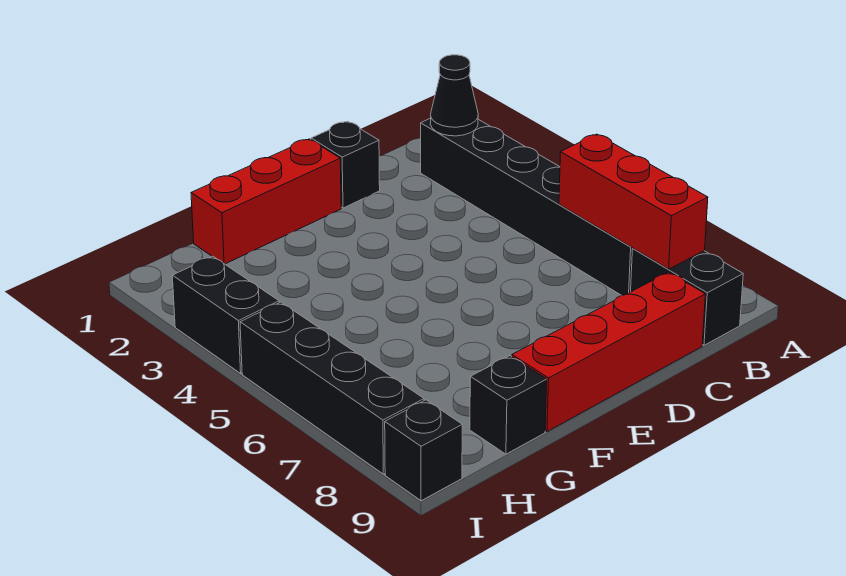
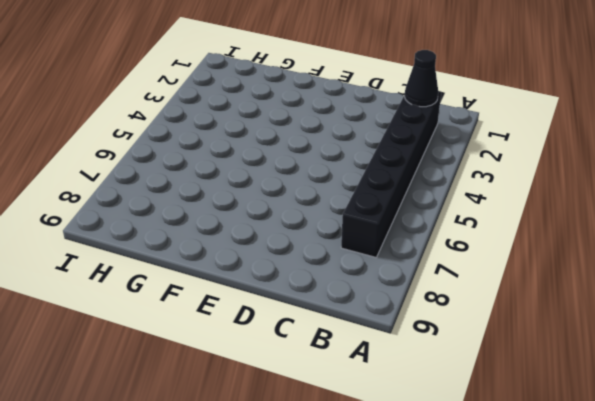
none -> black brick B8:B9 level 1
none -> red brick C9:F9 level 1

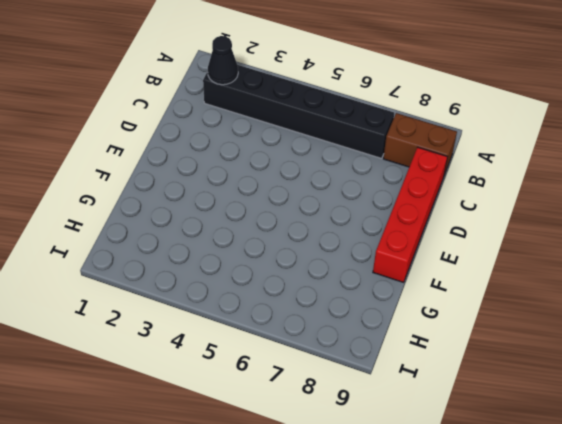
brown brick B8:B9 level 1 -> black brick B8:B9 level 1
none -> black brick D1 level 1
none -> red brick E1:G1 level 1

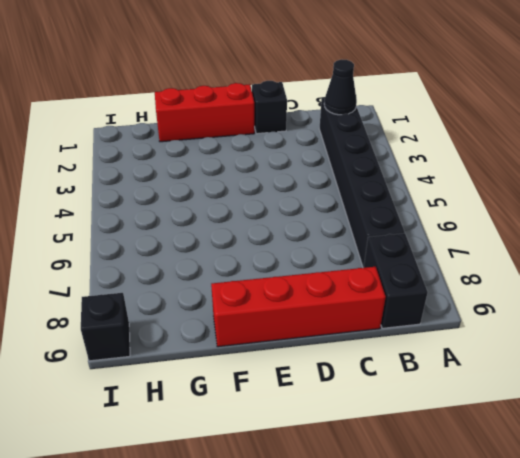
none -> black brick G9 level 1
none -> black brick I3:I4 level 1

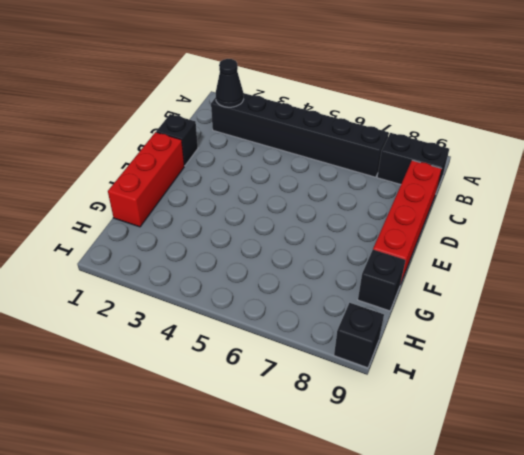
none -> black brick I3:I4 level 1
none -> black brick I5:I8 level 1

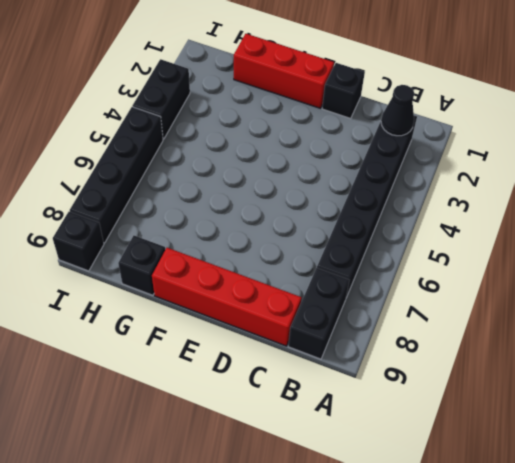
none -> red brick B6:B8 level 2

